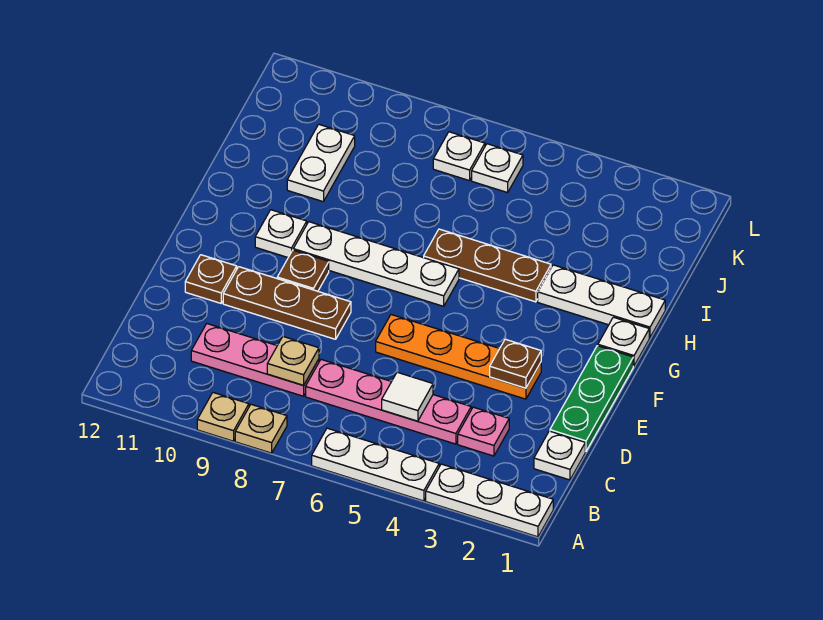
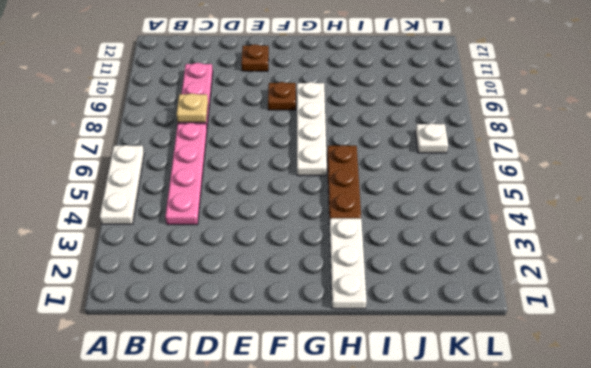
none -> white plate A1:A3 level 1
none -> tan plate A8 level 1
none -> tan plate A9 level 1

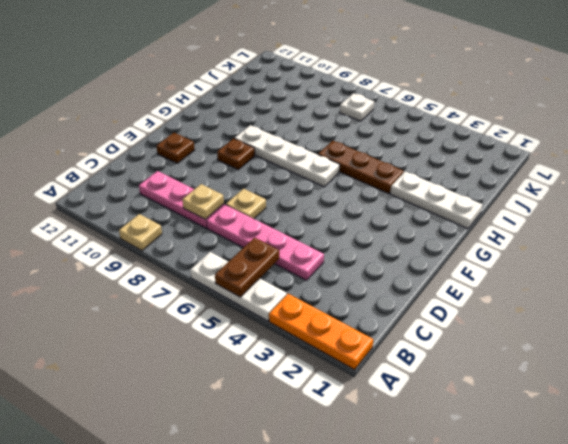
orange plate A1:A3 level 1 -> white plate A1:A3 level 1
brown plate A5:B5 level 2 -> none
tan plate D7 level 1 -> tan plate A8 level 1
none -> white plate C1 level 1
none -> pink plate C3 level 1
none -> green plate D1:F1 level 1

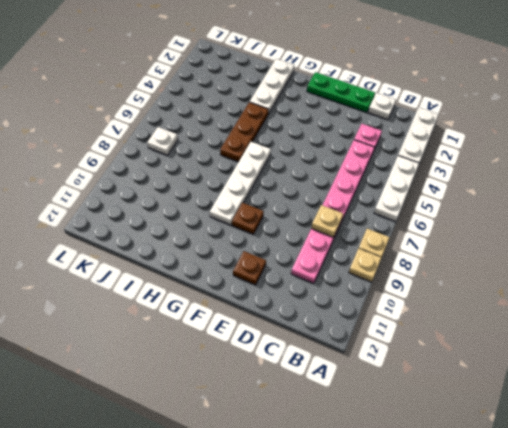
none -> orange plate E3:E6 level 1
none -> brown plate E8:E10 level 1
none -> white plate G1 level 1

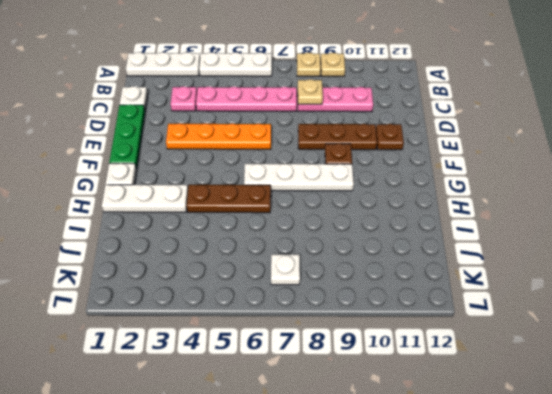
none -> white plate G10 level 1
none -> white plate I10:J10 level 1
none -> white plate K6 level 1

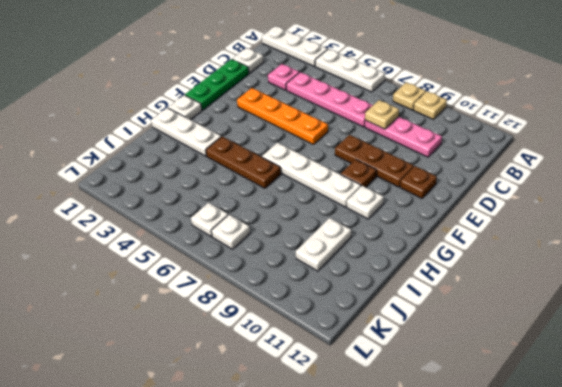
none -> white tile C5 level 2
none -> brown plate E3 level 2

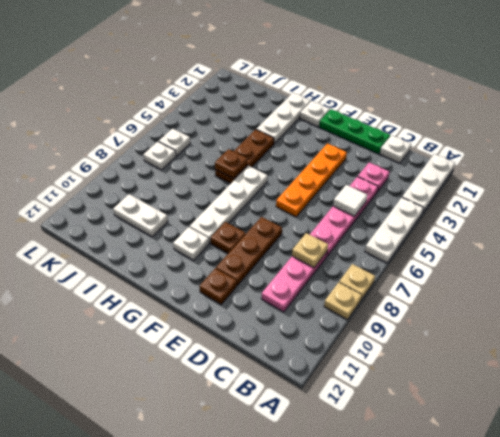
brown plate H6 level 2 -> brown plate E3 level 2

